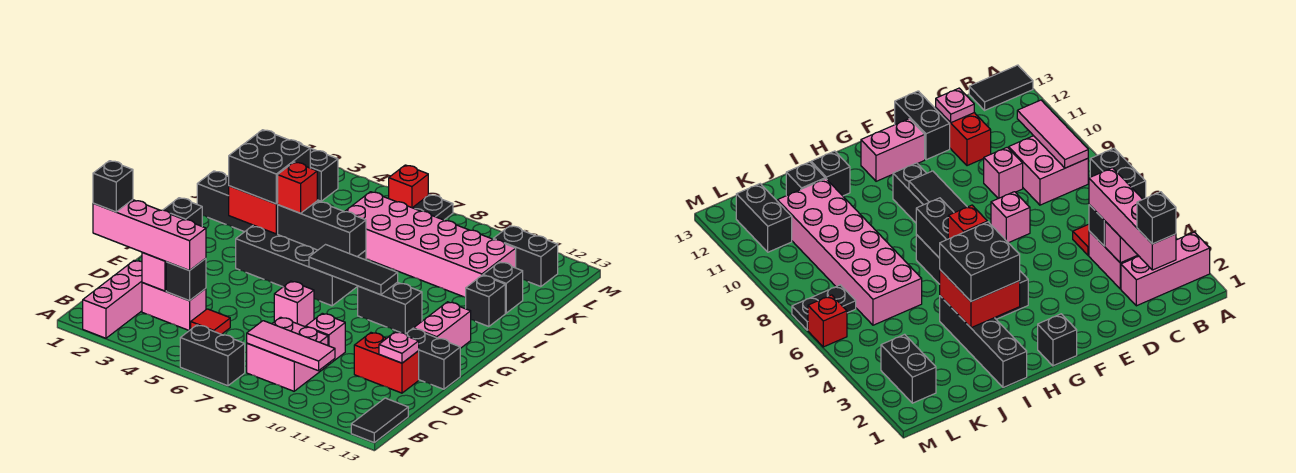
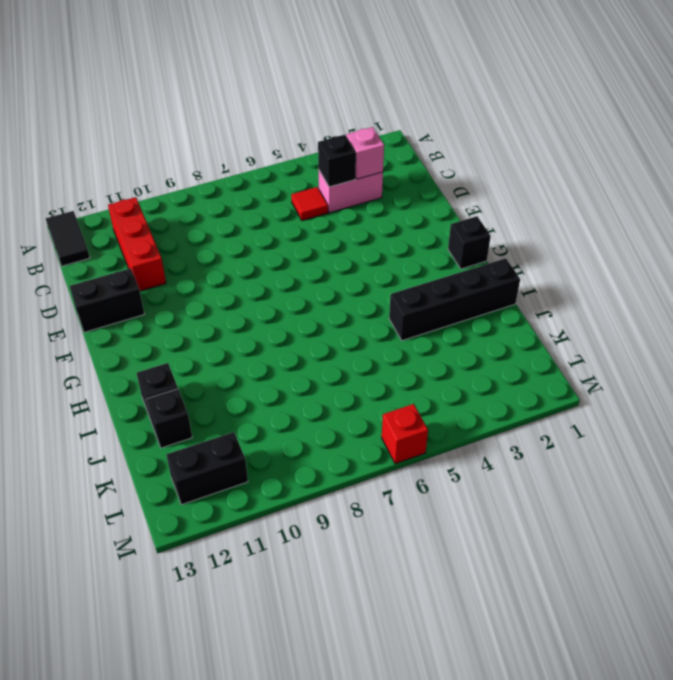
red brick B11:D11 level 1 -> red brick D11:D12 level 1
none -> pink brick A2:C2 level 1
none -> black brick A6:A7 level 1
none -> pink brick B8:C9 level 1
none -> pink brick D9 level 1

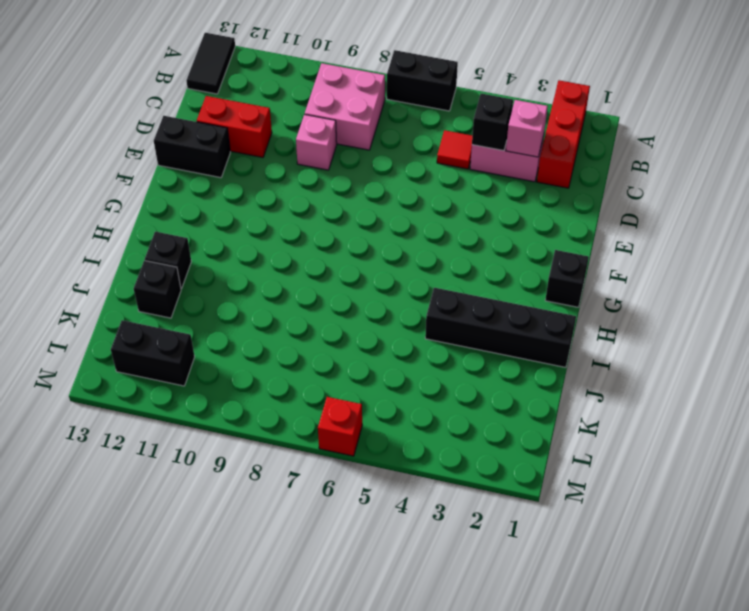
red brick A2:C2 level 1 -> pink brick A2:C2 level 1
none -> pink brick E7 level 1
none -> pink brick F12:G12 level 1
none -> black brick G4:H7 level 1
none -> black brick G9:G10 level 1

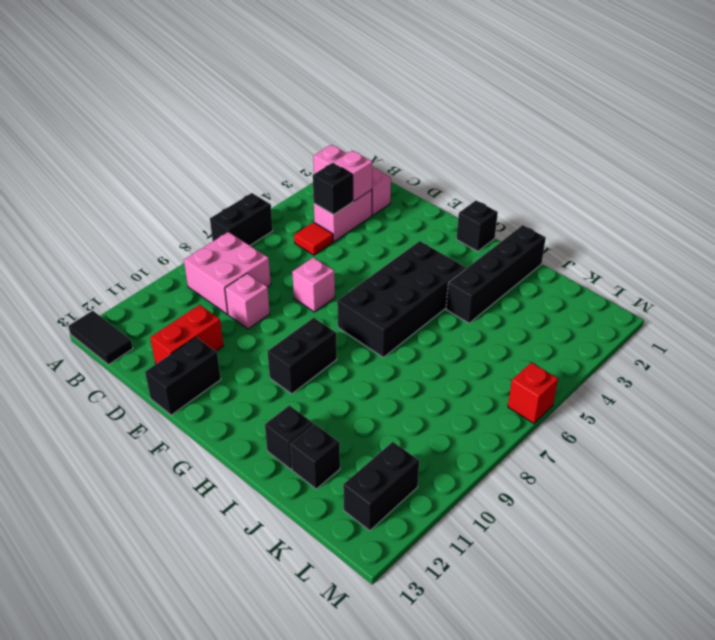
none -> pink brick F12:G12 level 1
none -> pink brick J6:K11 level 1
none -> black brick L2:L3 level 1
none -> black plate L7:M7 level 1

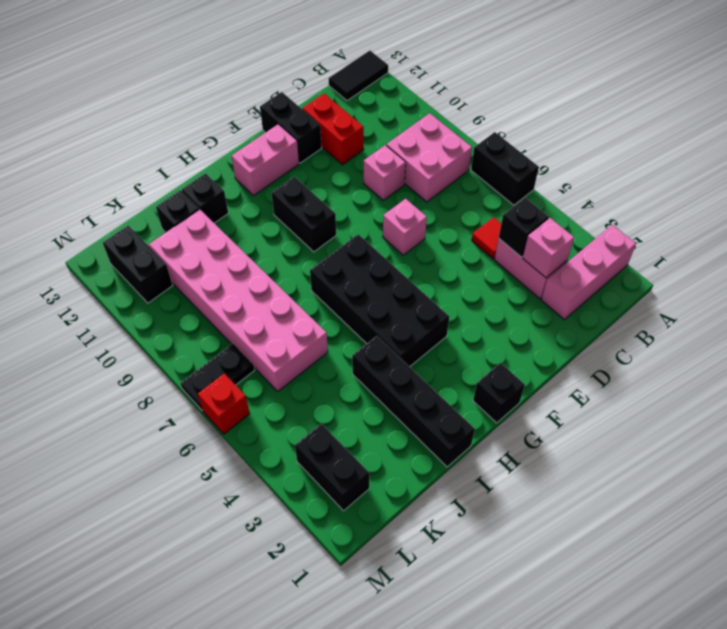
none -> pink tile B8:B10 level 2
none -> pink plate D12 level 2
none -> black tile G7:G9 level 2
none -> red brick H3:I4 level 2

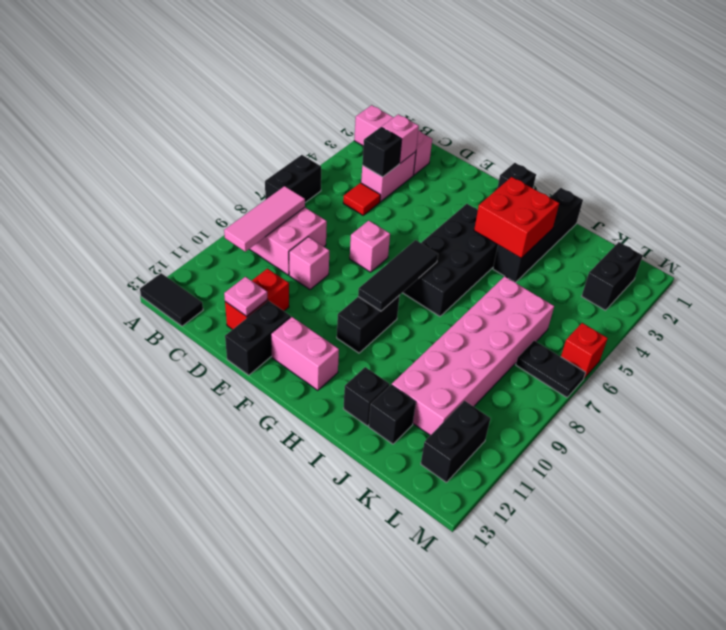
none -> black brick H5:H7 level 2
none -> pink brick C1:C4 level 3
none -> black brick H3:I4 level 3
none -> red brick H5 level 3

